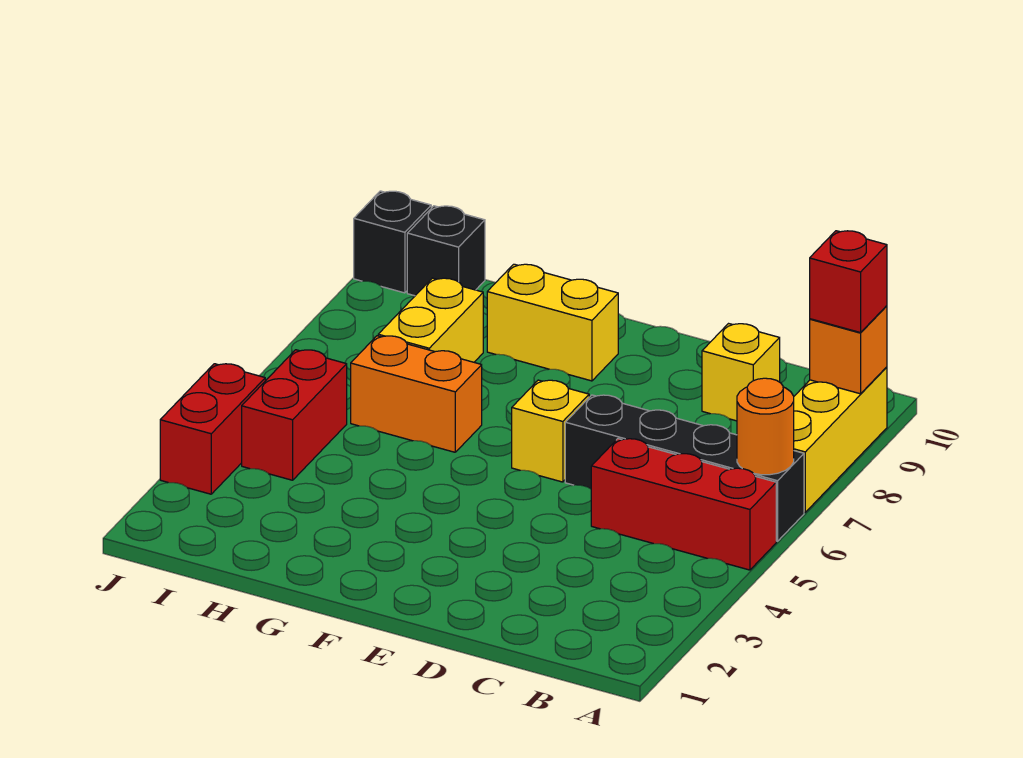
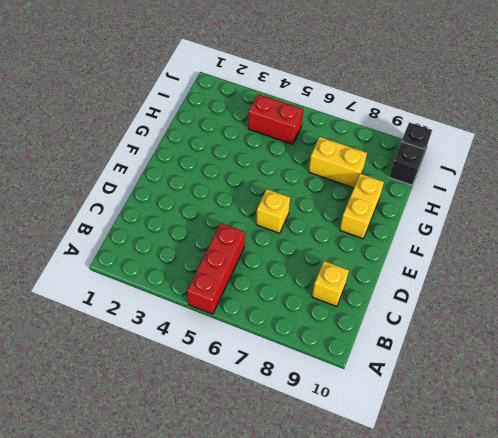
none -> black brick A6:D6 level 1
none -> yellow brick A7:A9 level 1
none -> orange brick G6:H6 level 1

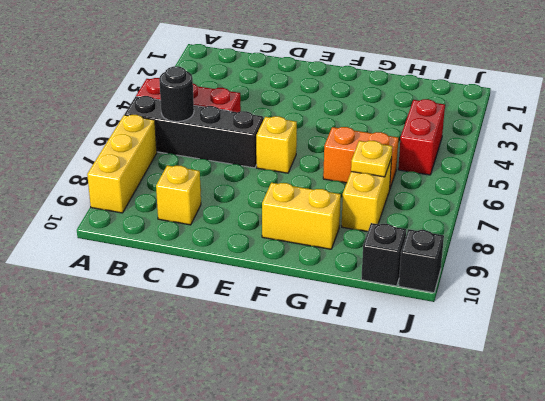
black round brick B6 level 2 -> none
yellow plate H7 level 2 -> none
none -> red brick J3:J4 level 1
none -> orange round brick A6 level 2
none -> orange brick A9 level 2

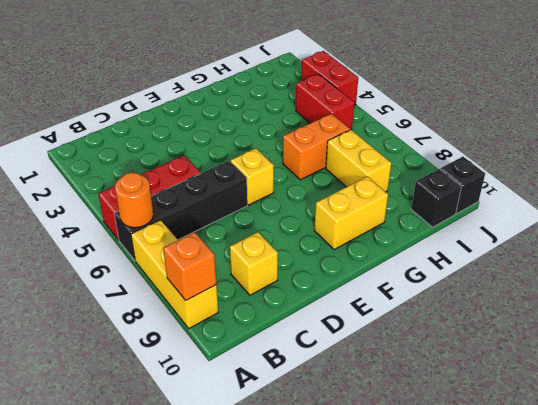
none -> red brick A9 level 3

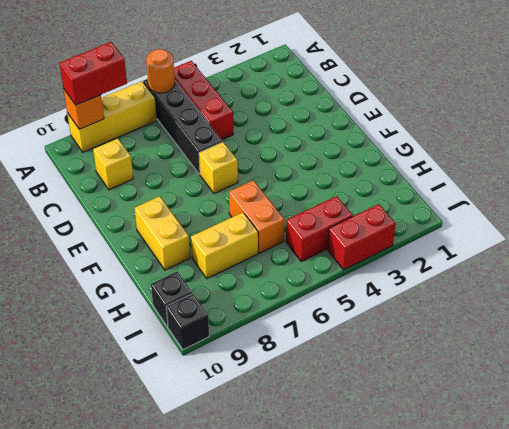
red brick A8:A9 level 3 -> red brick A9 level 3

